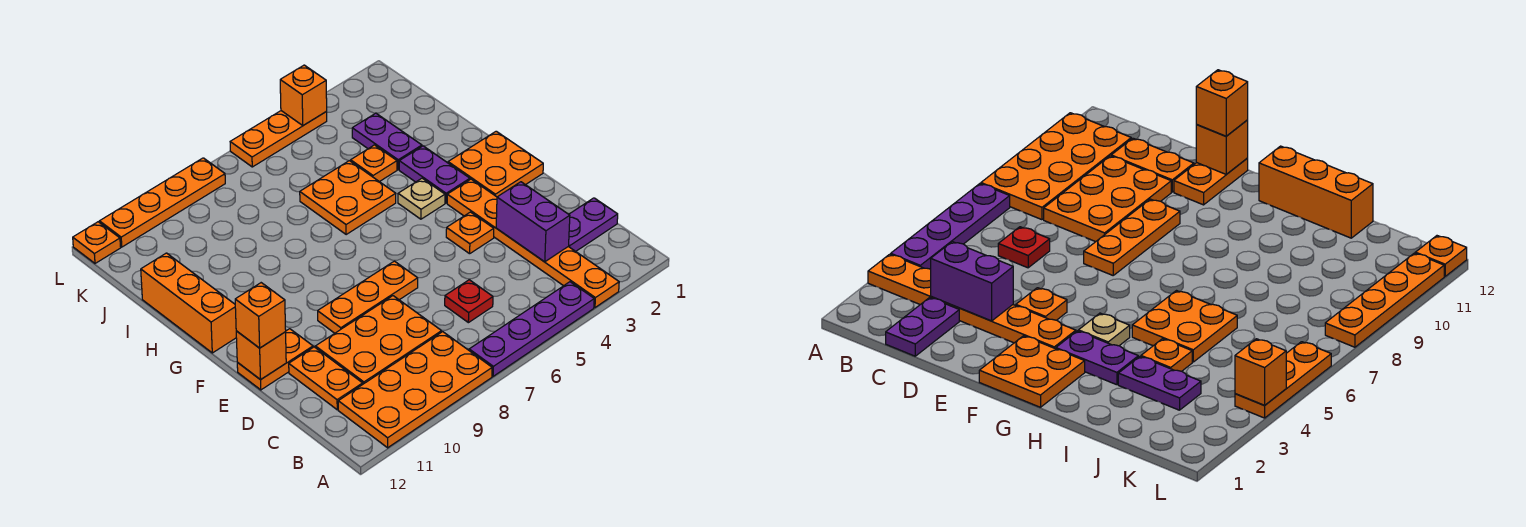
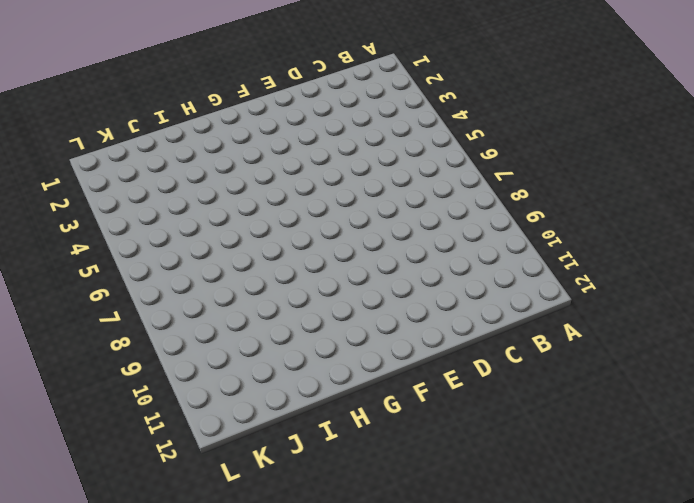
none -> orange plate A3:F3 level 1
none -> purple plate A4:A7 level 1
none -> orange plate A8:B11 level 1

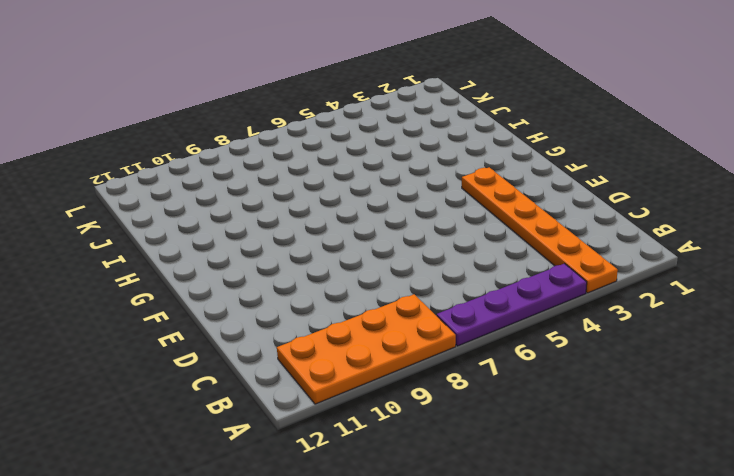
none -> purple plate C1:C2 level 1
none -> red plate C6 level 1
none -> orange plate C8:D10 level 1

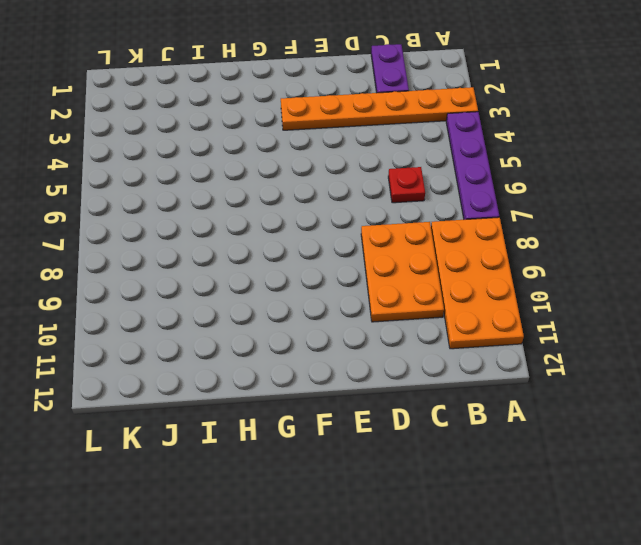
none -> orange plate C11:D11 level 1
none -> orange plate E4 level 1
none -> orange plate E7:E9 level 1

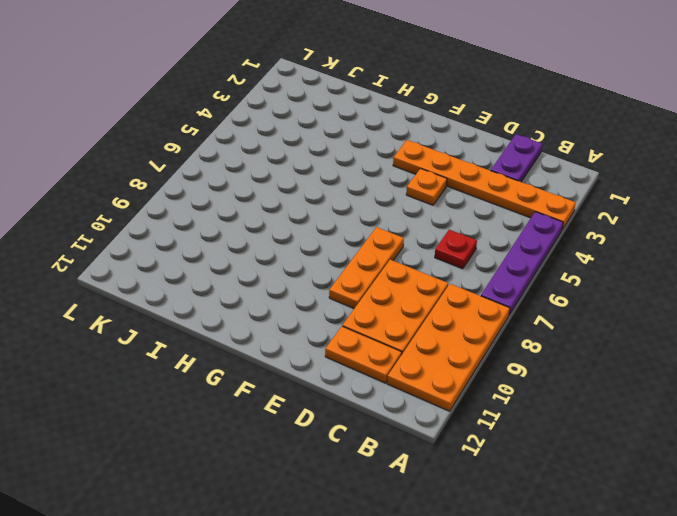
none -> orange plate E11:E12 level 1
none -> orange plate F1:G2 level 1
none -> purple plate G3:H3 level 1

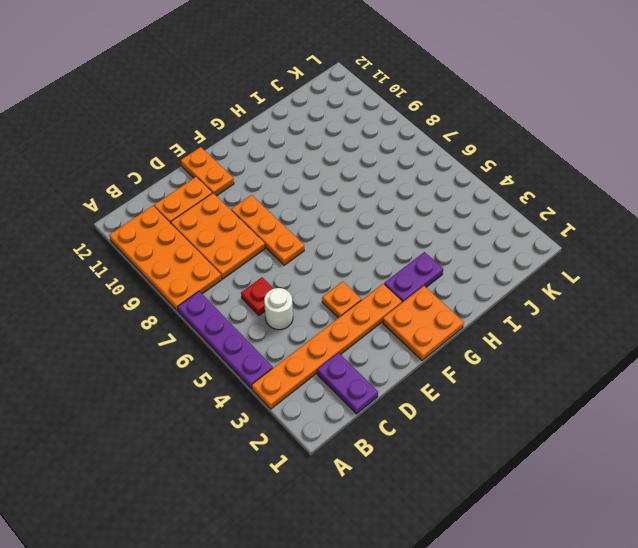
white round brick C5 level 1 -> none
none -> tan plate G4 level 1
none -> orange brick G12:I12 level 1
none -> orange plate H5:I6 level 1

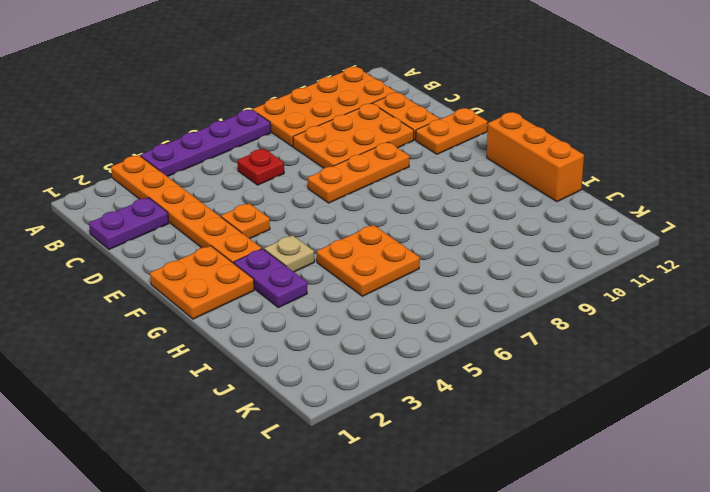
none -> purple plate I3:J3 level 1
none -> orange plate I4 level 1
none -> orange plate L4:L6 level 1

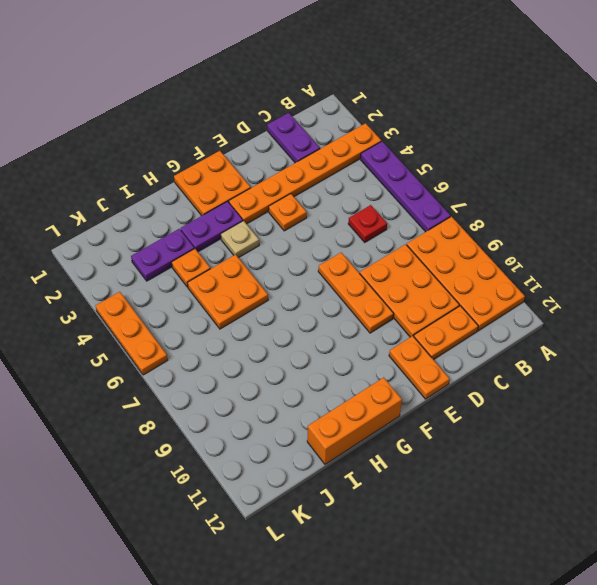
none -> orange plate L8:L11 level 1
none -> orange plate L12 level 1
none -> purple brick C3:D3 level 2

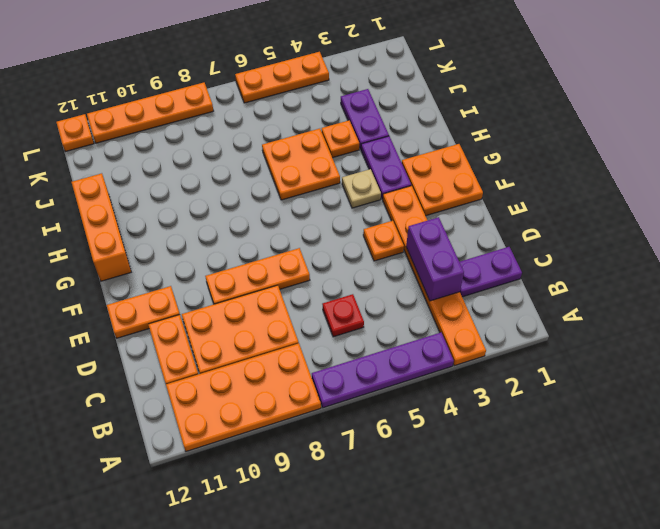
none -> orange brick E12 level 2
none -> orange brick L4 level 2
none -> orange brick E12 level 3

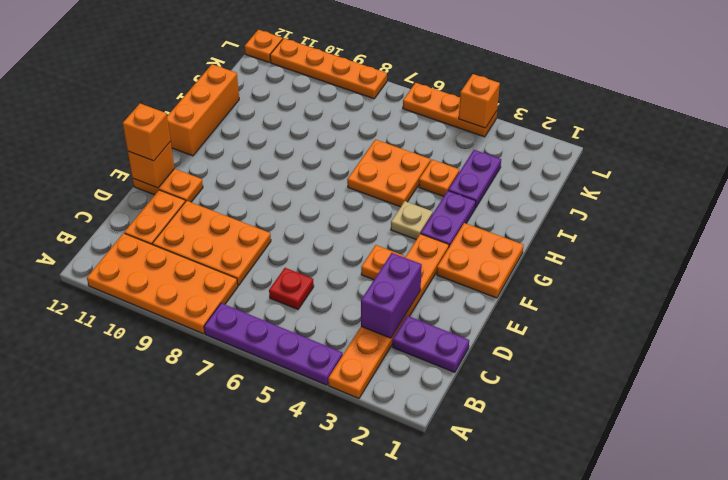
none -> orange plate E7:E9 level 1

